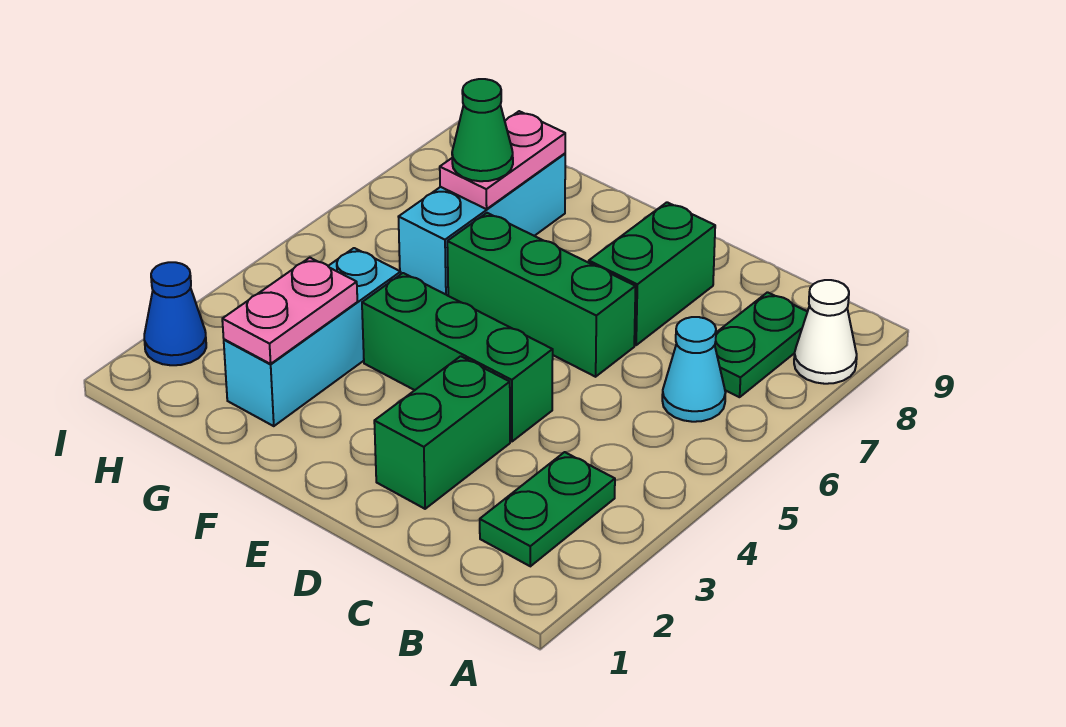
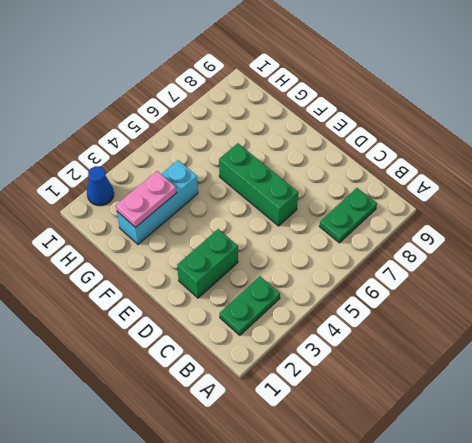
none -> white cone A8 level 1
none -> cyan cone B6 level 1
none -> green brick D4:F4 level 1

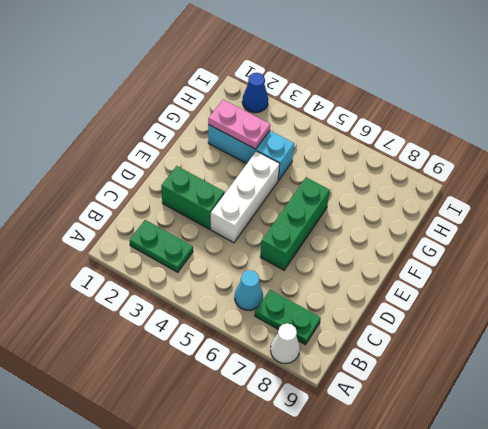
white brick D4:F4 level 1 -> green brick D4:F4 level 1
none -> green brick D7:D8 level 1
none -> cyan brick G6:G8 level 1
none -> pink plate G7:G8 level 2

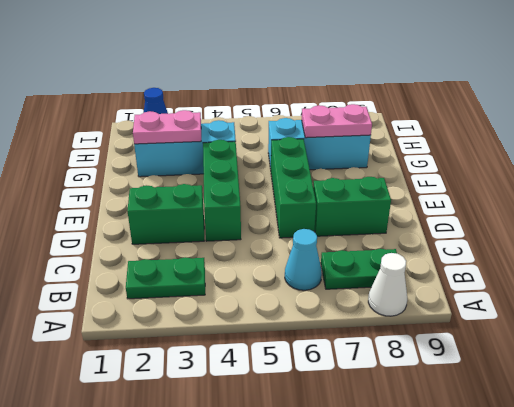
none -> green cone G7 level 3

